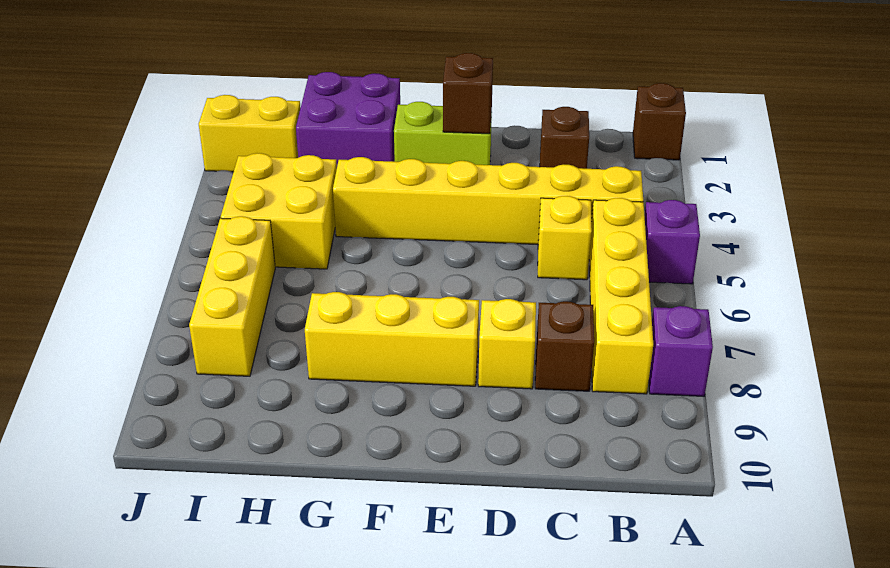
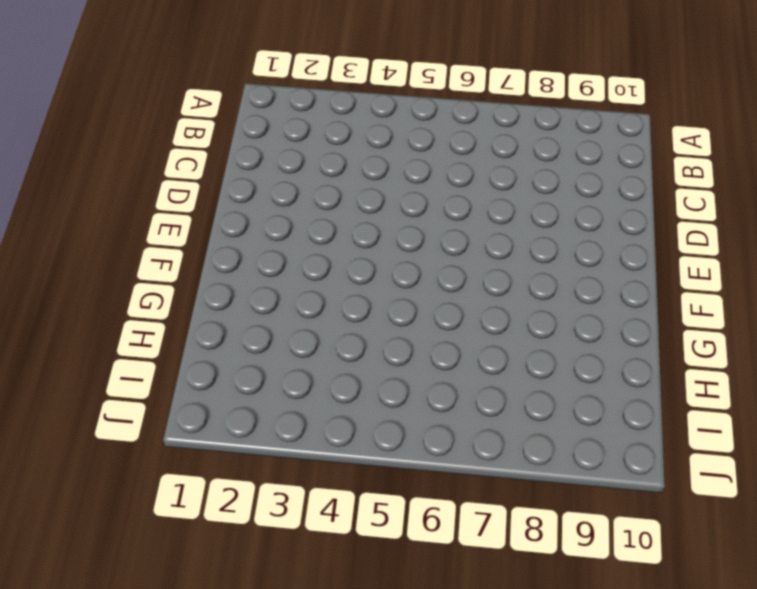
none -> brown brick A1 level 1
none -> purple brick A5 level 1
none -> purple brick A8 level 1

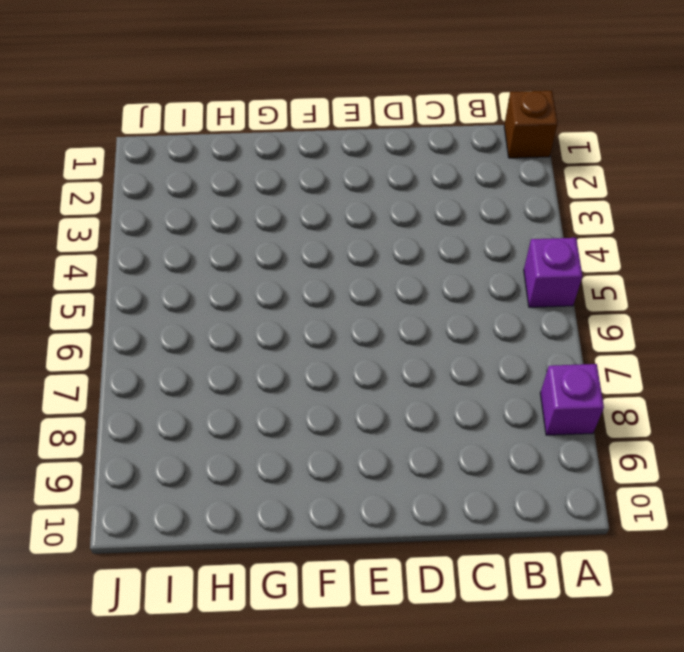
none -> yellow brick B4:G4 level 1
none -> yellow brick B5:B8 level 1
none -> brown brick C2 level 1

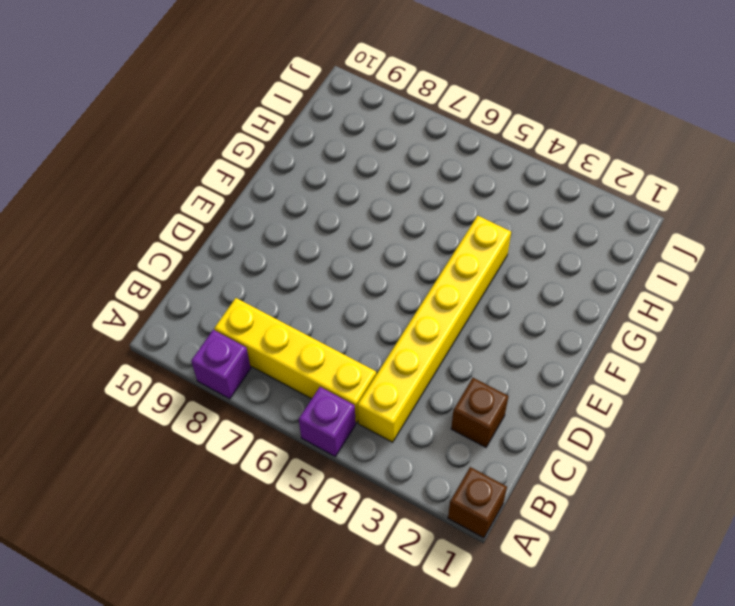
none -> yellow brick C5 level 1
none -> brown brick C8 level 1
none -> yellow brick D8 level 1

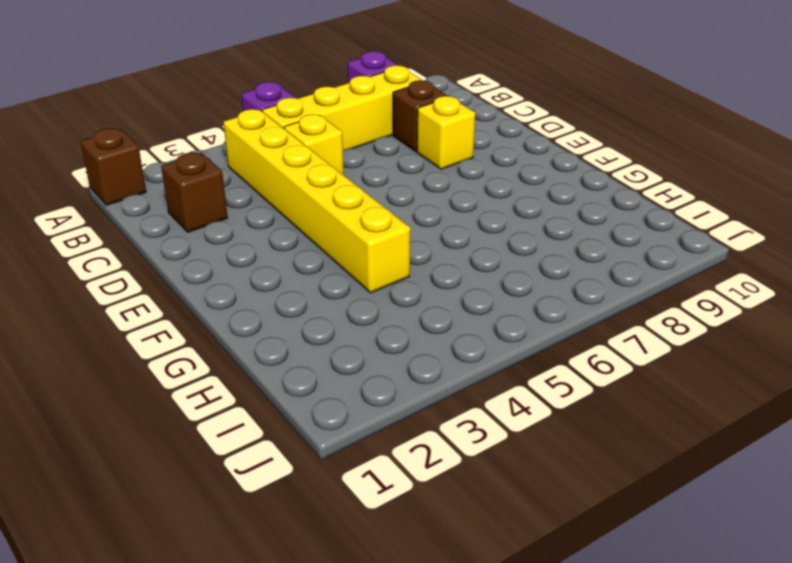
none -> lime brick E2:F2 level 1
none -> yellow brick E8:G8 level 1
none -> purple brick G1:H2 level 1

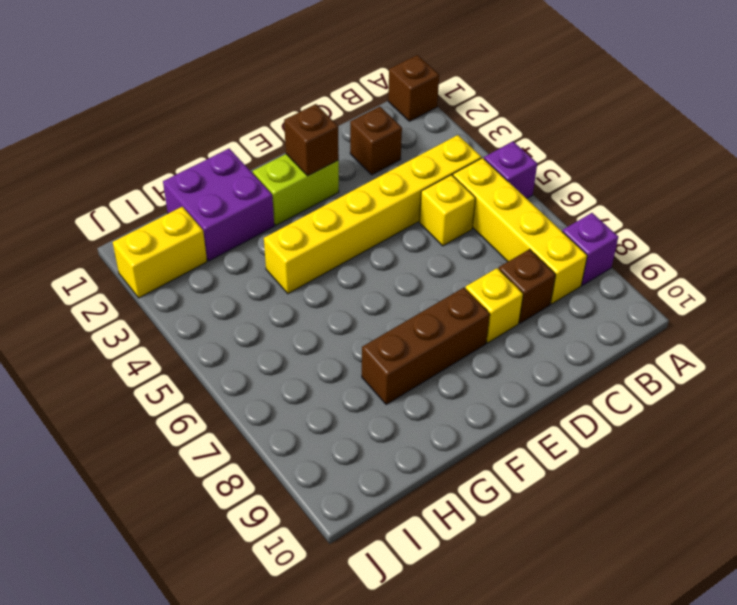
brown brick E8:G8 level 1 -> yellow brick E8:G8 level 1
none -> yellow brick H4:I5 level 1
none -> yellow brick I6:I8 level 1

